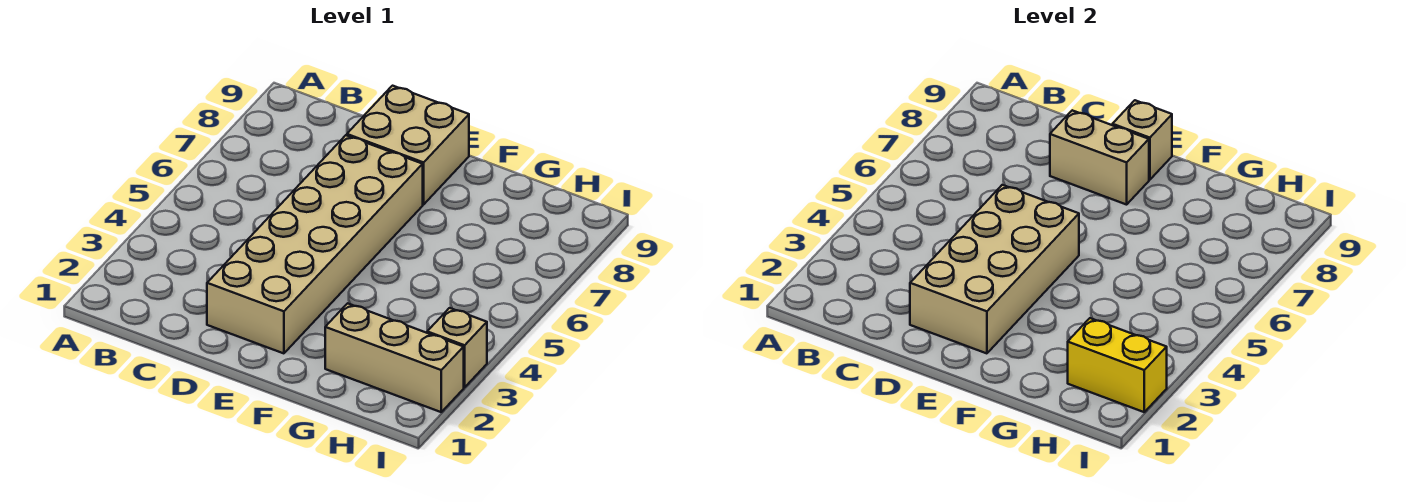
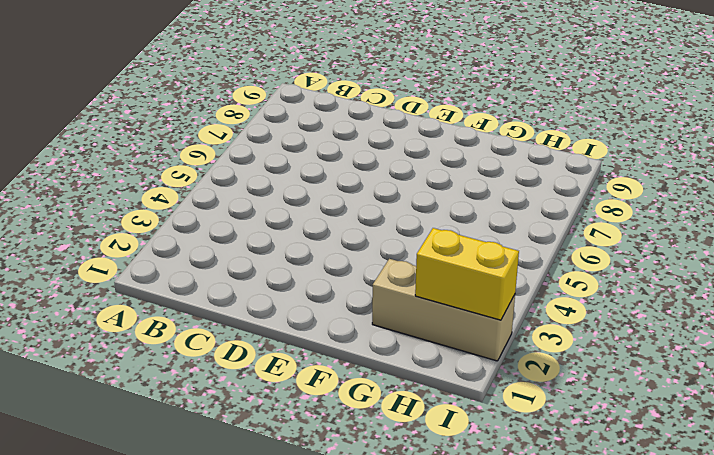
none -> tan brick D2:E7 level 1
none -> tan brick D8:E9 level 1

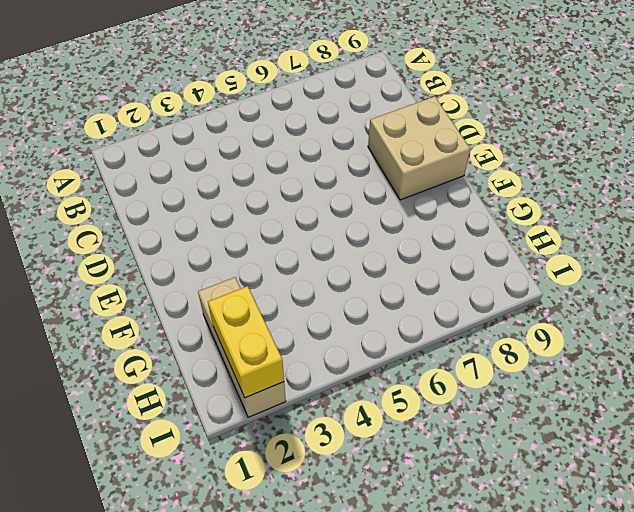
none -> tan brick D2:E7 level 1
none -> tan brick I3 level 1

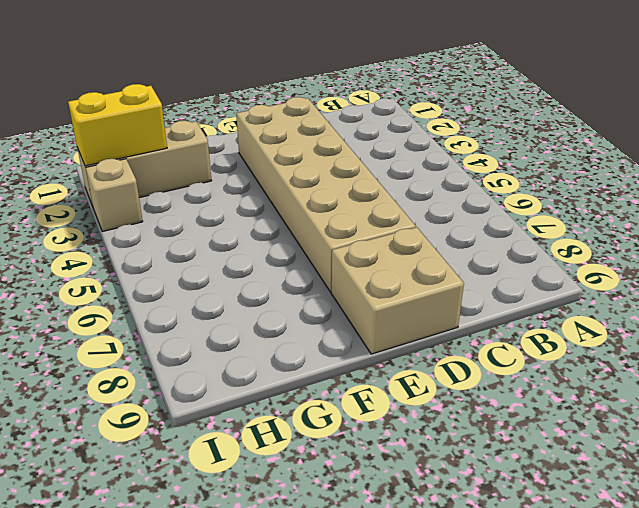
none -> tan brick D2:E5 level 2
none -> tan brick D8:E8 level 2

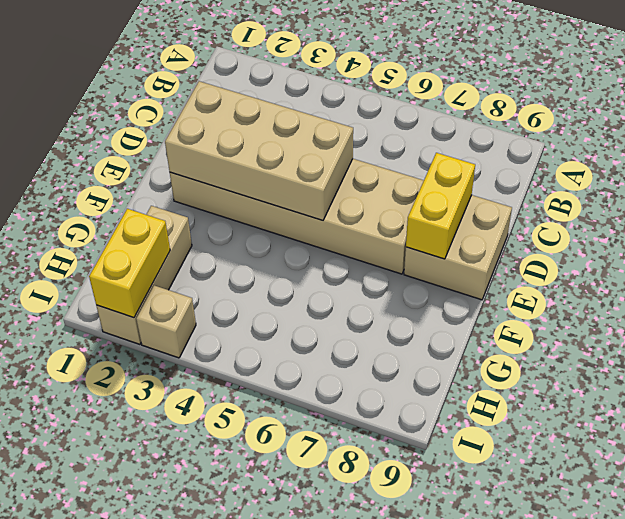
yellow brick D8:E8 level 2 -> tan brick D8:E8 level 2
none -> tan brick E9 level 2

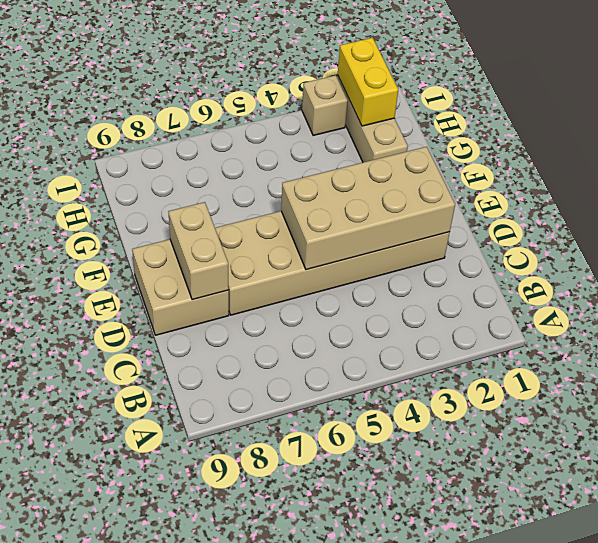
none -> tan brick E9 level 2

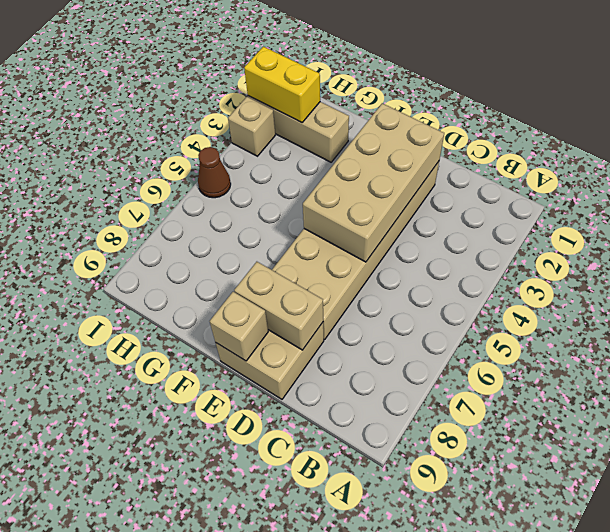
brown cone I5 level 1 -> none

